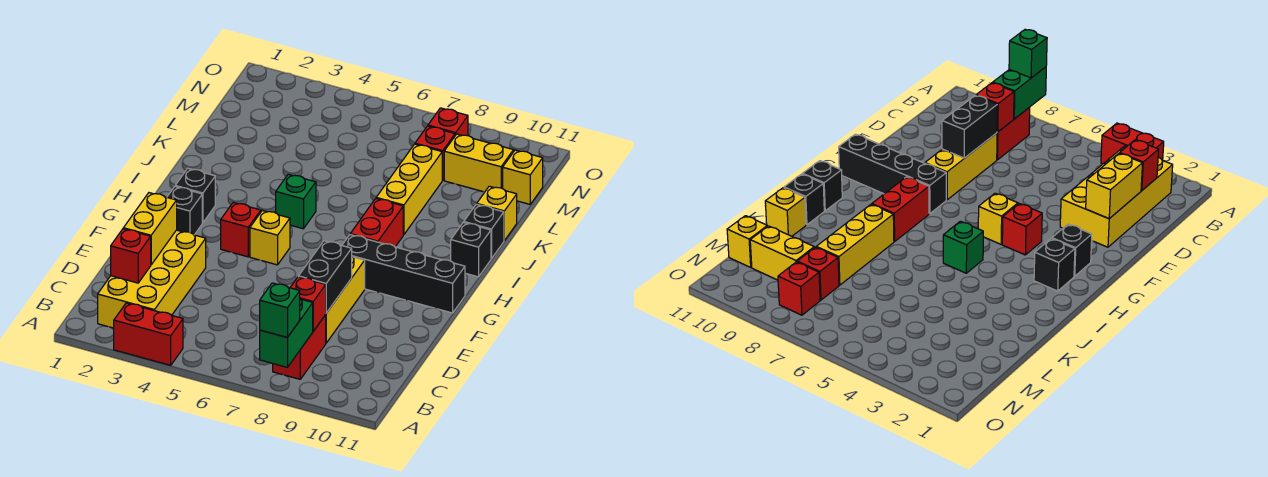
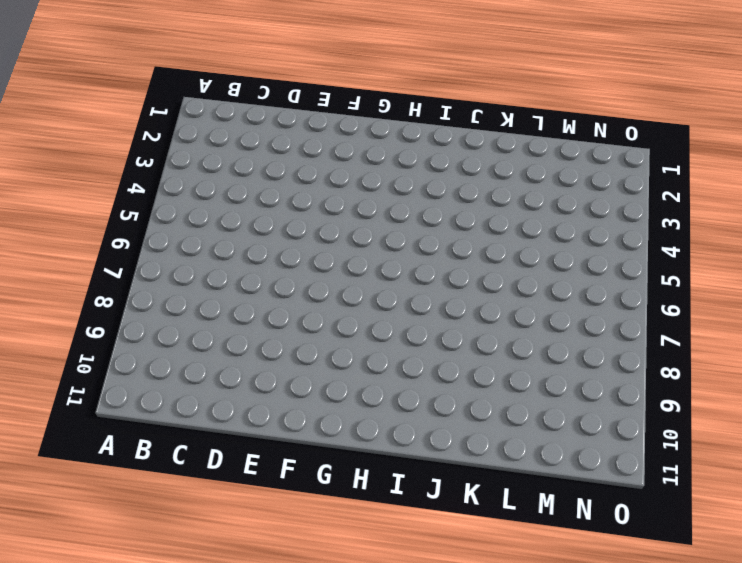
none -> red brick A3:A4 level 1
none -> yellow brick B2:E3 level 1
none -> red brick B8:C8 level 1

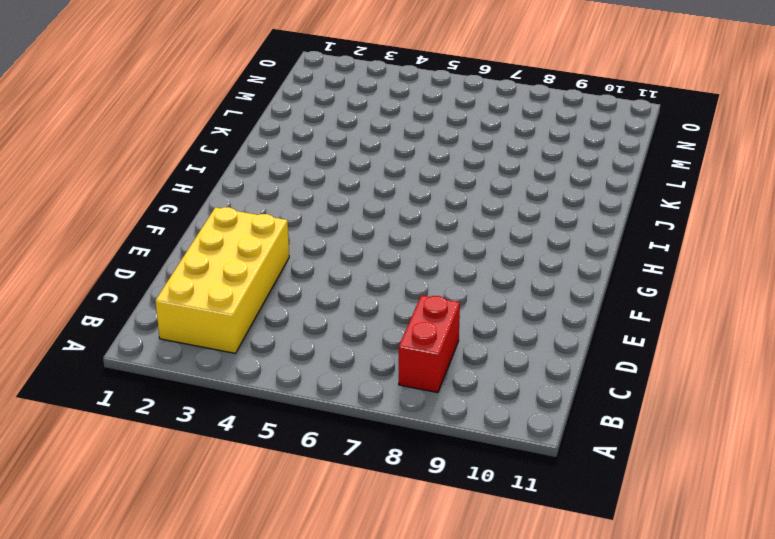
none -> red brick A3:A4 level 1
none -> yellow brick D8:F8 level 1
none -> black brick G2 level 1

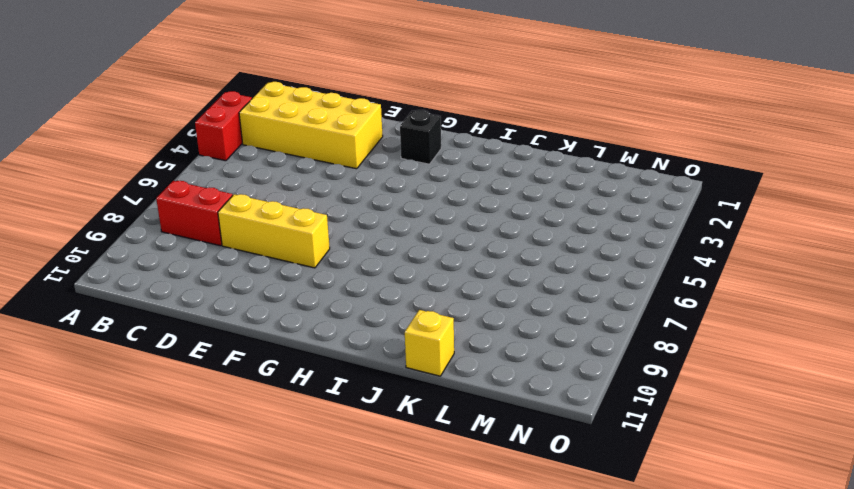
none -> red brick G4 level 1
none -> yellow brick G5 level 1
none -> black brick G8:G11 level 1

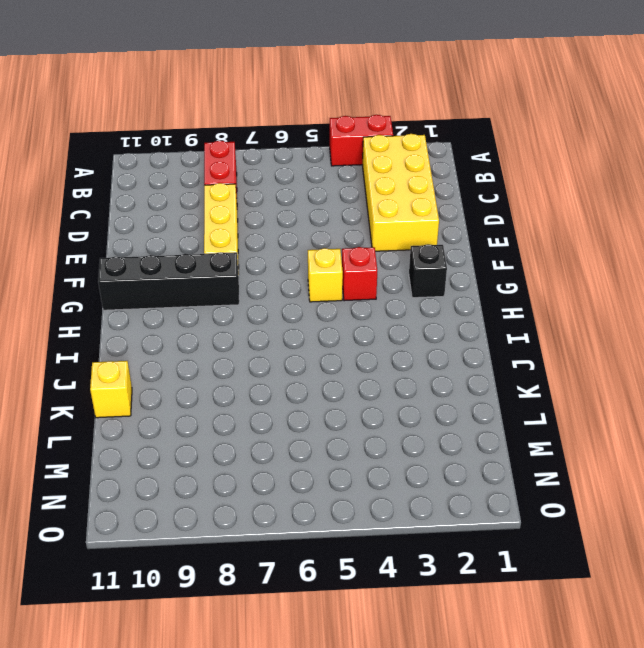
none -> black brick H2 level 1
none -> red brick H8:I8 level 1
none -> green brick I5 level 1

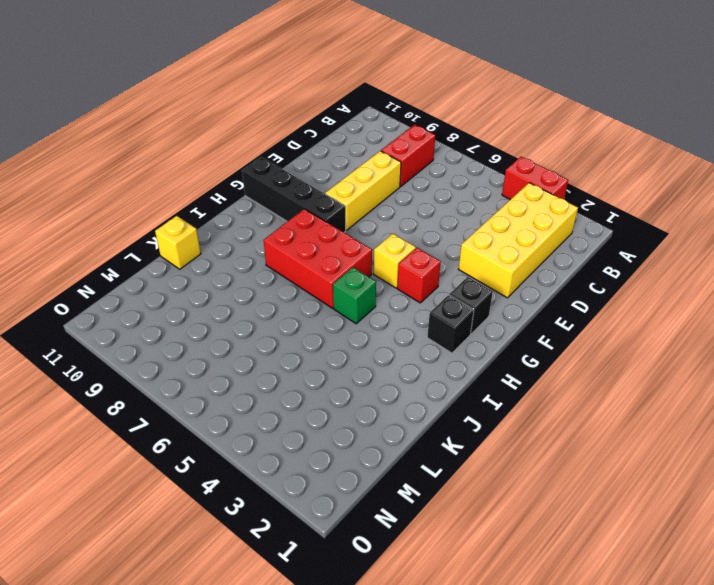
red brick H6:I8 level 1 -> red brick H8:I8 level 1
none -> black brick I11 level 1
none -> yellow brick J8:L8 level 1
none -> black brick J11 level 1

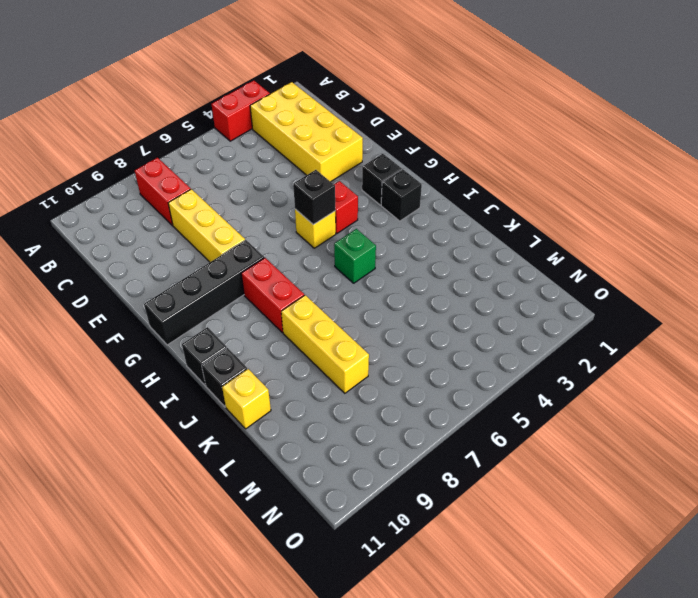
black brick G5 level 2 -> none
none -> red brick M8 level 1
none -> yellow brick M9:M10 level 1
none -> yellow brick M11 level 1

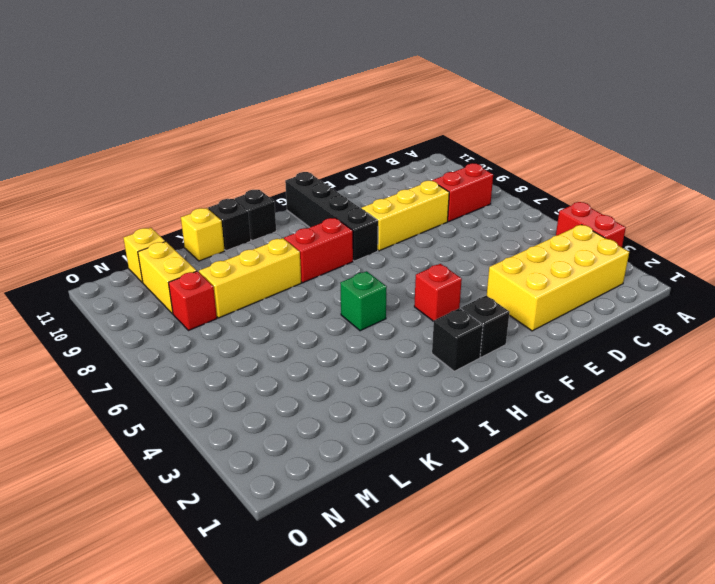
none -> yellow brick G5 level 1
none -> red brick N8 level 1
none -> green brick A8:B8 level 2

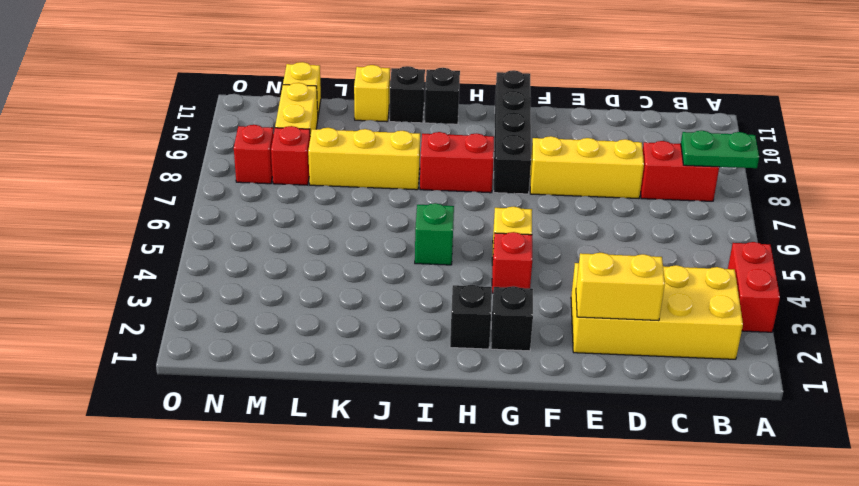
green plate A8:B8 level 2 -> green brick A8:B8 level 2
none -> red brick C2 level 2
none -> red brick C8 level 2
none -> black brick D8:E8 level 2

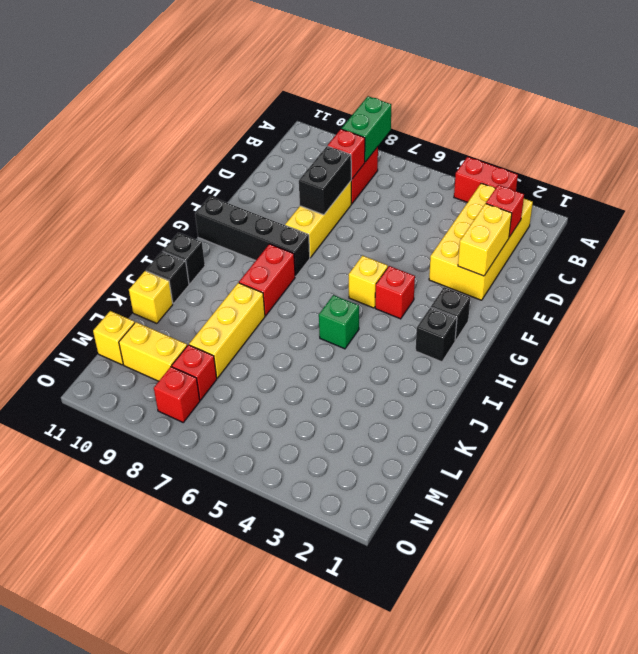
none -> green brick A8 level 3

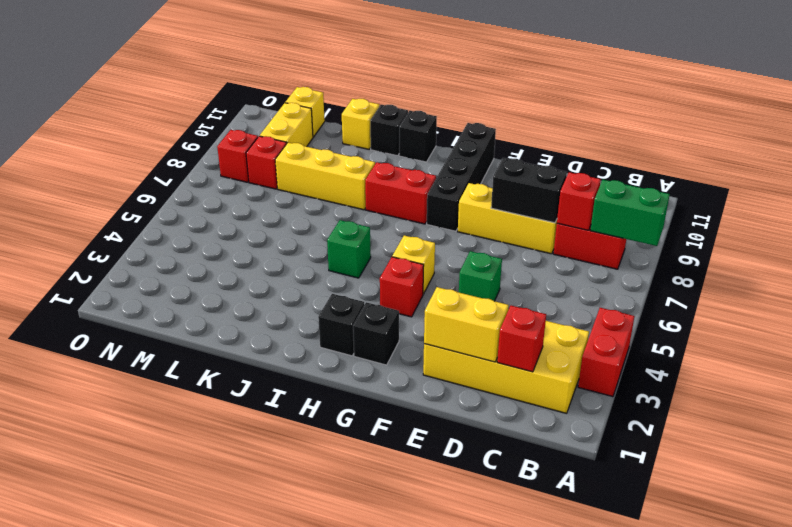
green brick E5 level 1 -> green brick A8 level 3

